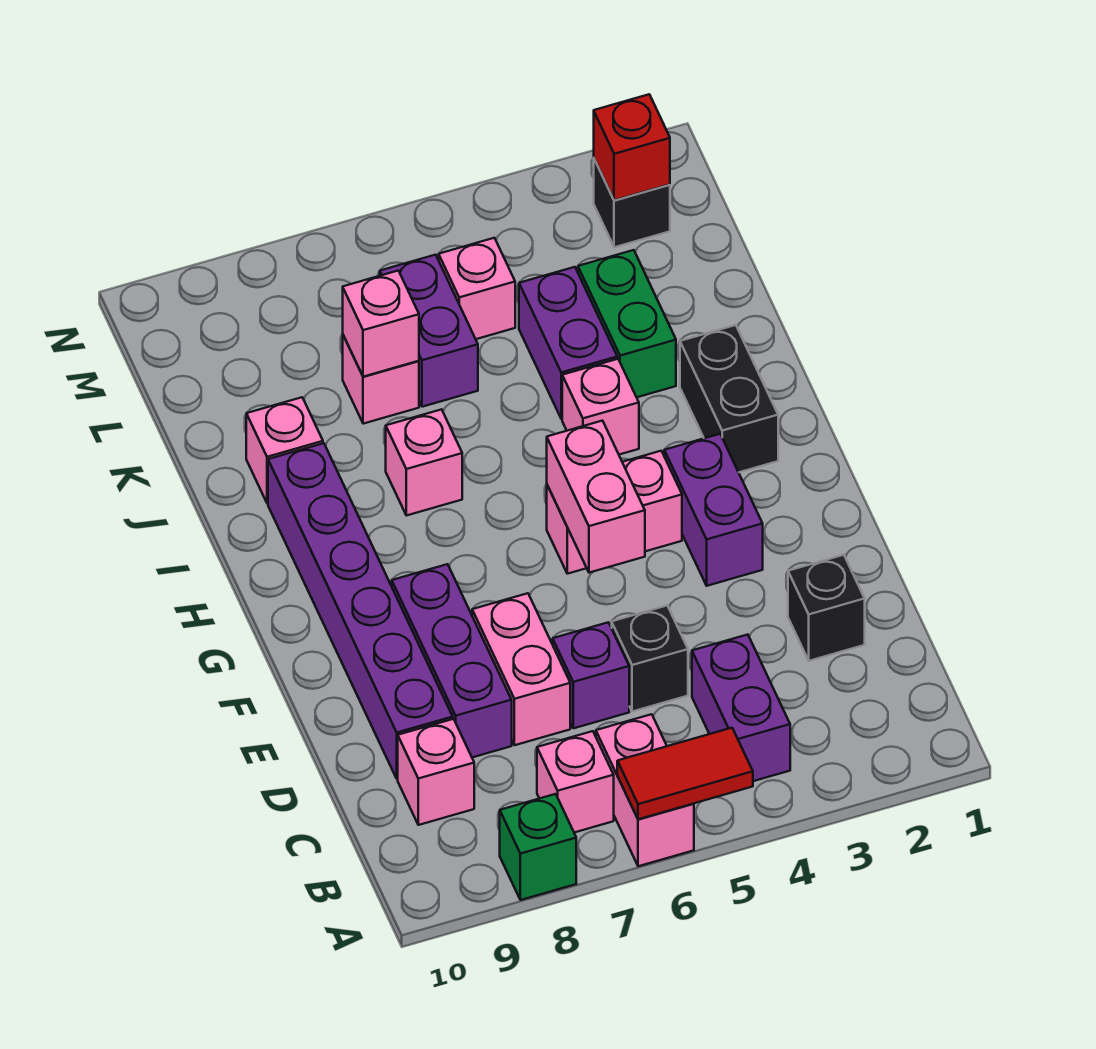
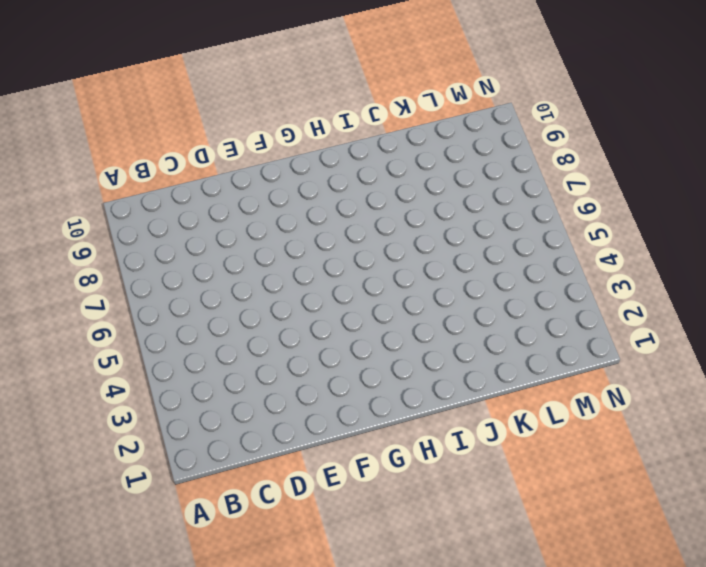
none -> pink brick A6:B6 level 1
none -> green brick A8 level 1
none -> purple brick B4:C4 level 1

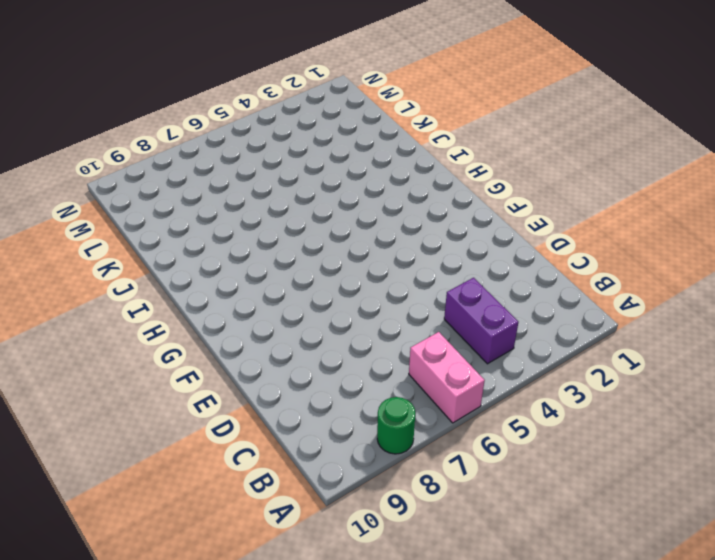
green round brick A8 level 1 -> green brick A8 level 1
none -> pink brick B7 level 1
none -> pink brick C9 level 1
none -> black brick D2 level 1

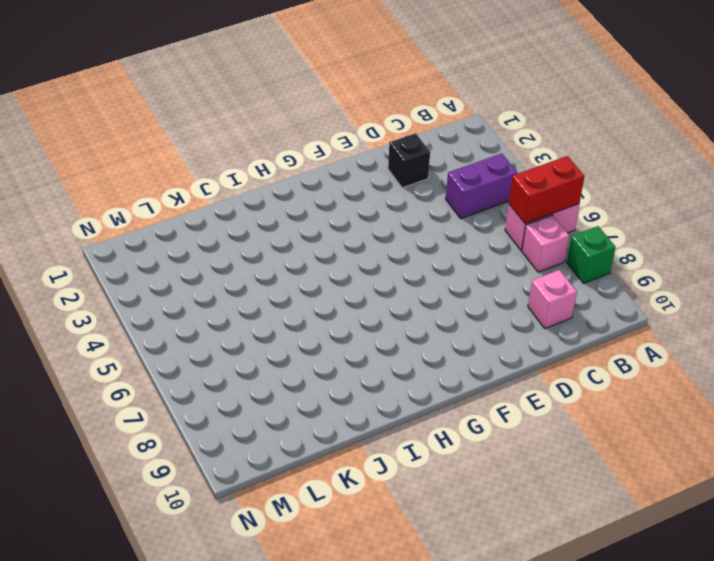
red brick A6:B6 level 2 -> red tile A5:A6 level 2
none -> black brick D5 level 1
none -> purple brick D6 level 1
none -> pink brick D7:E7 level 1

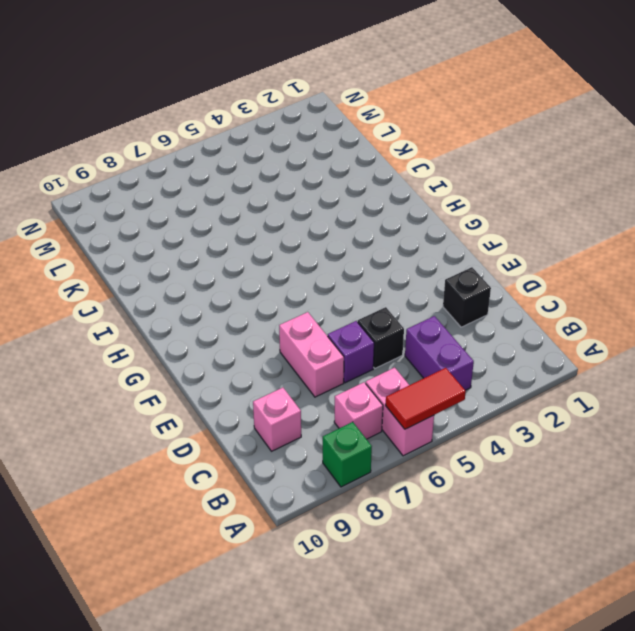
none -> purple brick D8:F8 level 1
none -> purple brick D9:I9 level 1
none -> purple brick F3:G3 level 1

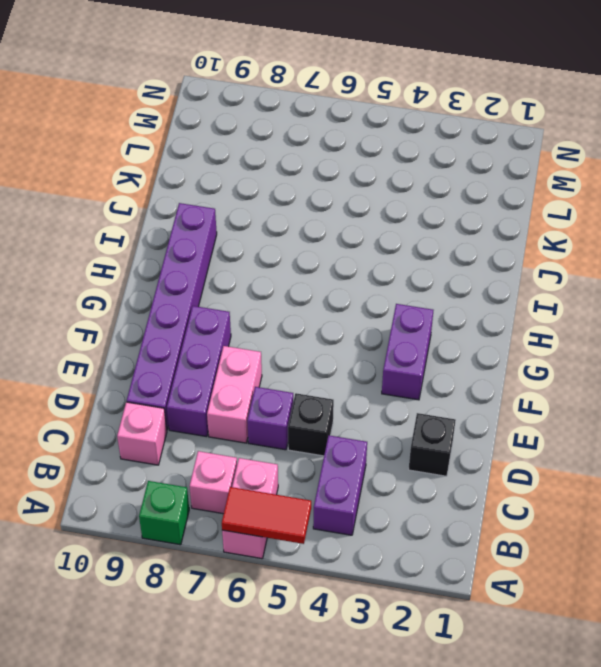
none -> pink brick G4:G5 level 1
none -> black brick H2:I2 level 1
none -> pink brick I4 level 1

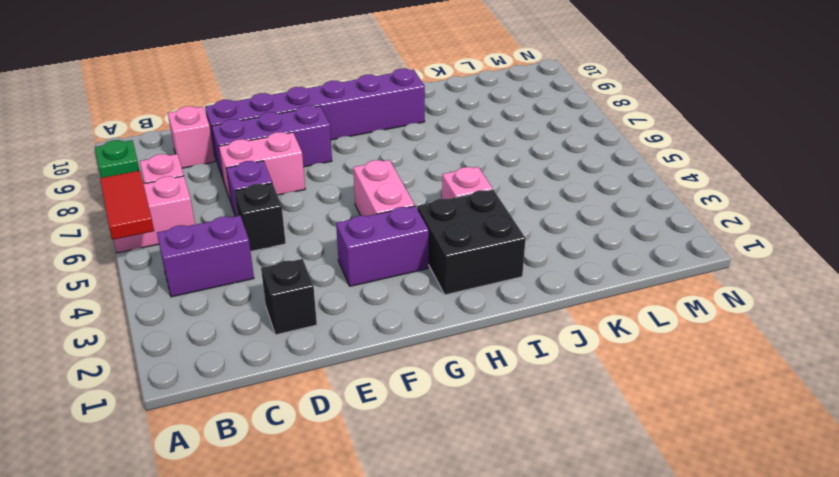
black brick H2:I3 level 1 -> black brick H2:I2 level 1
none -> pink brick I7 level 1
none -> green brick J3:K3 level 1
none -> purple brick J4:K4 level 1

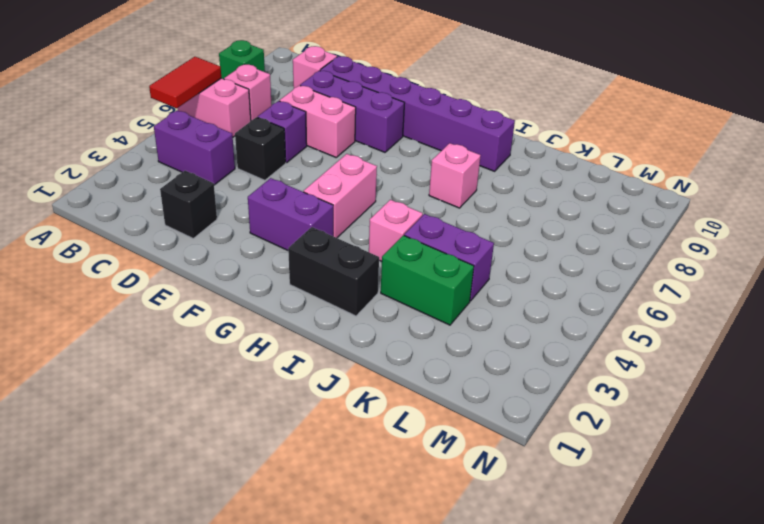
none -> pink brick J9 level 1
none -> purple brick K6:L6 level 1
none -> pink brick K7 level 1

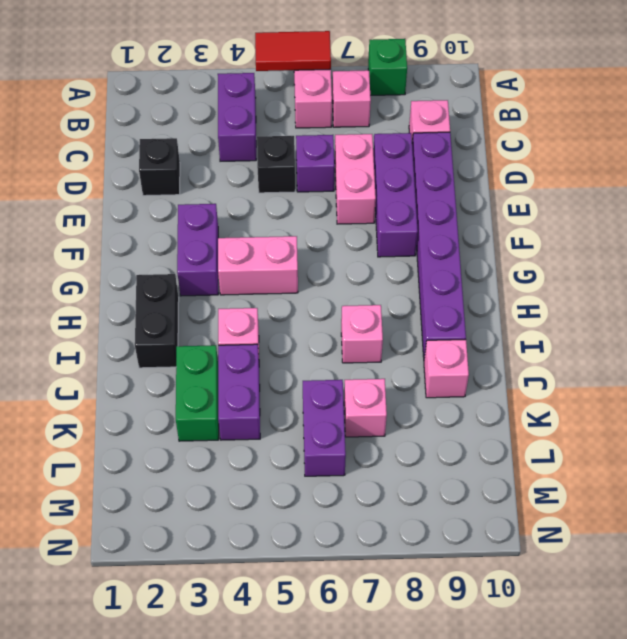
none -> pink brick L5 level 1
none -> black brick M2 level 1
none -> pink brick F5:G5 level 2

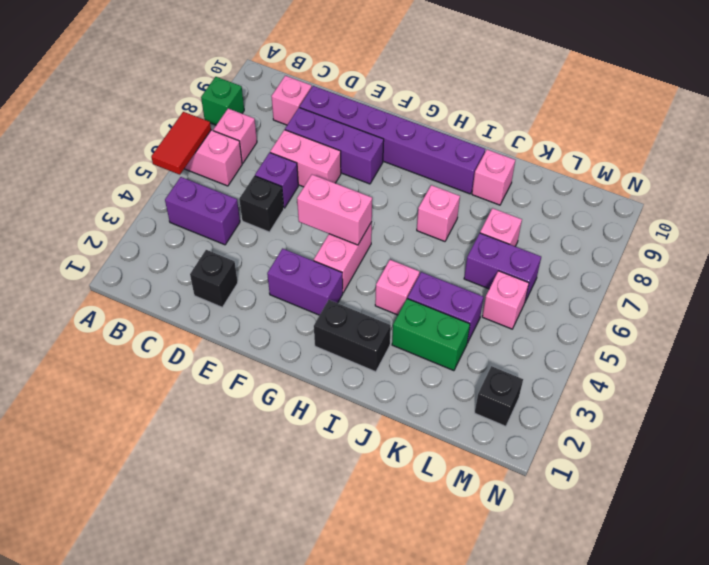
none -> pink brick K7 level 2
none -> red brick M2 level 2

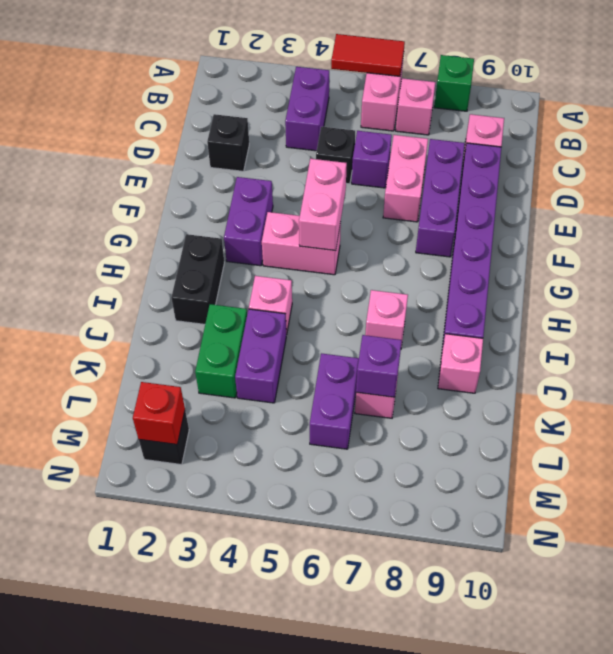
purple brick K7 level 2 -> pink brick K7 level 2
none -> pink brick L5 level 1

